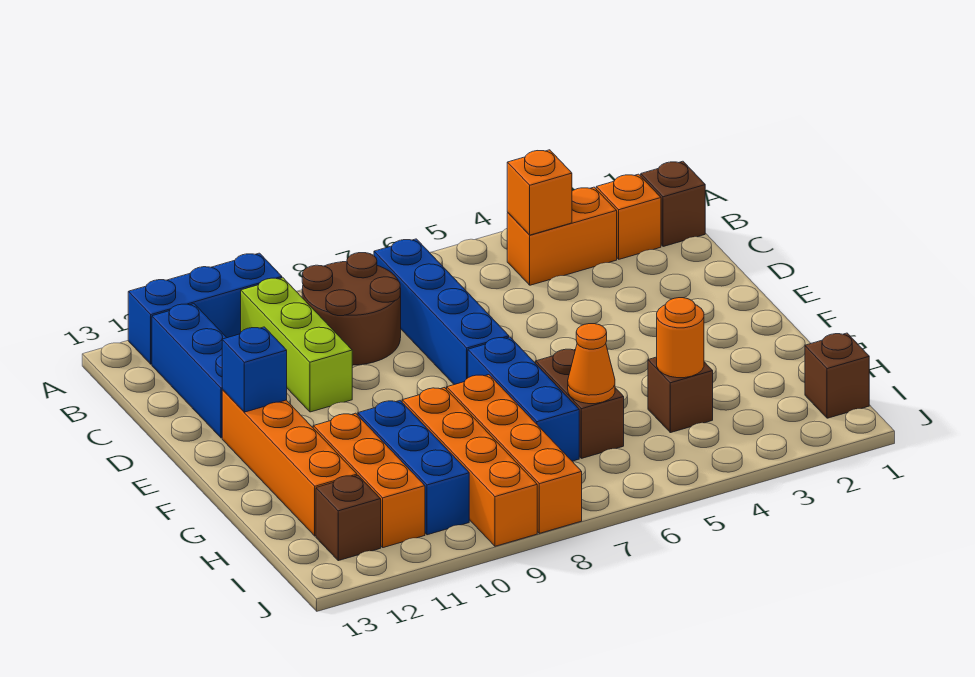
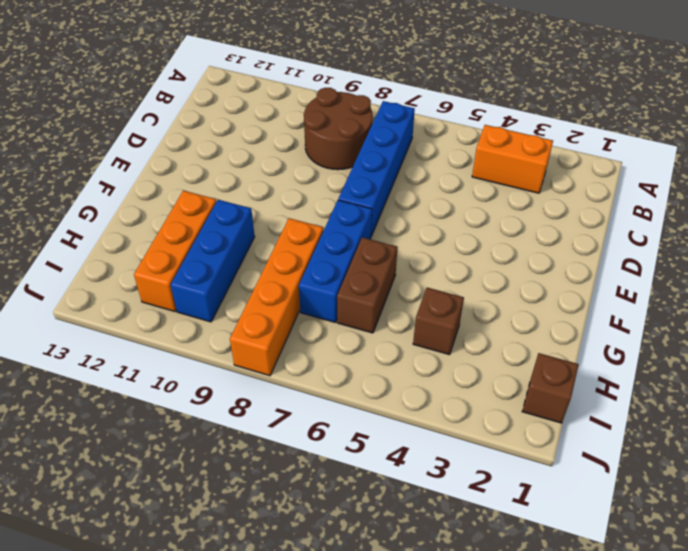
none -> blue brick A10:A12 level 1
none -> brown brick B1 level 1
none -> orange brick B2 level 1

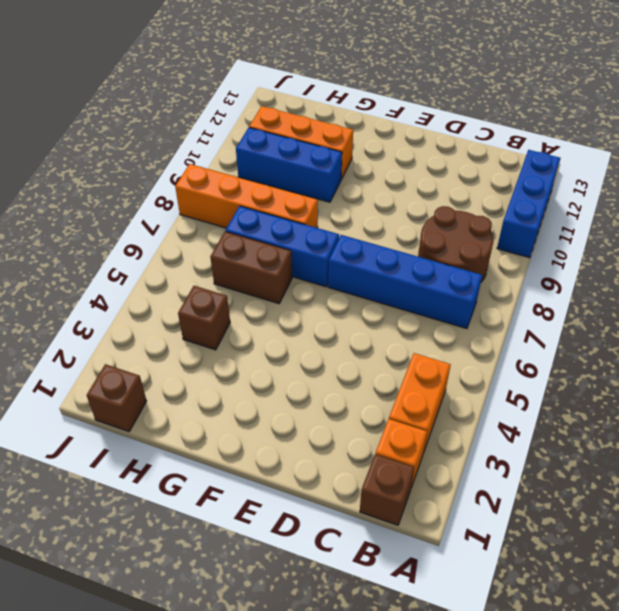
none -> lime brick B10:D10 level 1
none -> blue brick B12:D12 level 1
none -> orange brick E12:H12 level 1

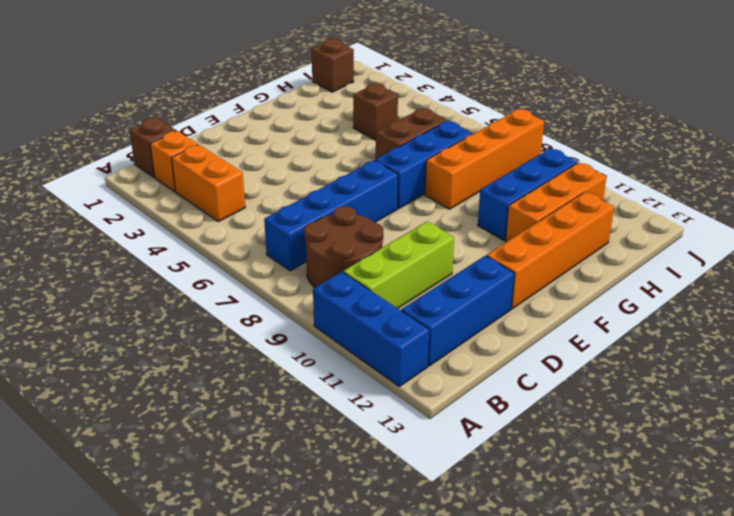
none -> orange brick G9:J9 level 1
none -> brown brick I12 level 1
none -> orange brick B4 level 2

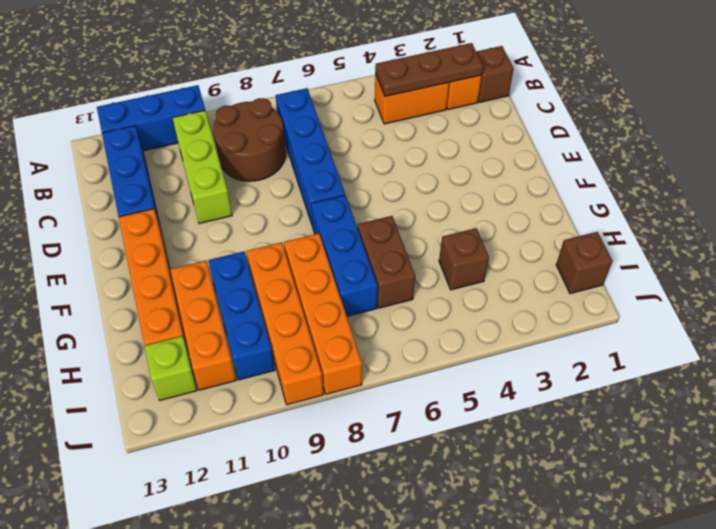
brown plate B2:B4 level 2 -> orange brick B4 level 2
lime brick I12 level 1 -> brown brick I12 level 1
none -> blue brick E12 level 2
none -> orange round brick H4 level 2
none -> orange cone H6 level 2

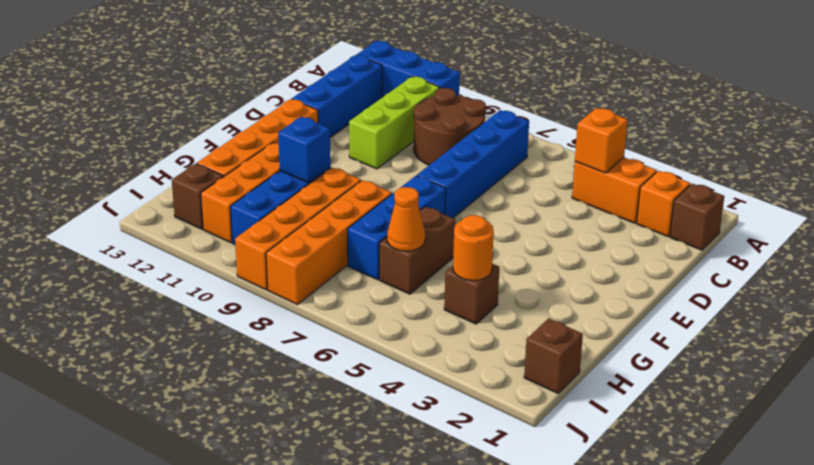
blue brick G10 level 2 -> blue brick E12 level 2

